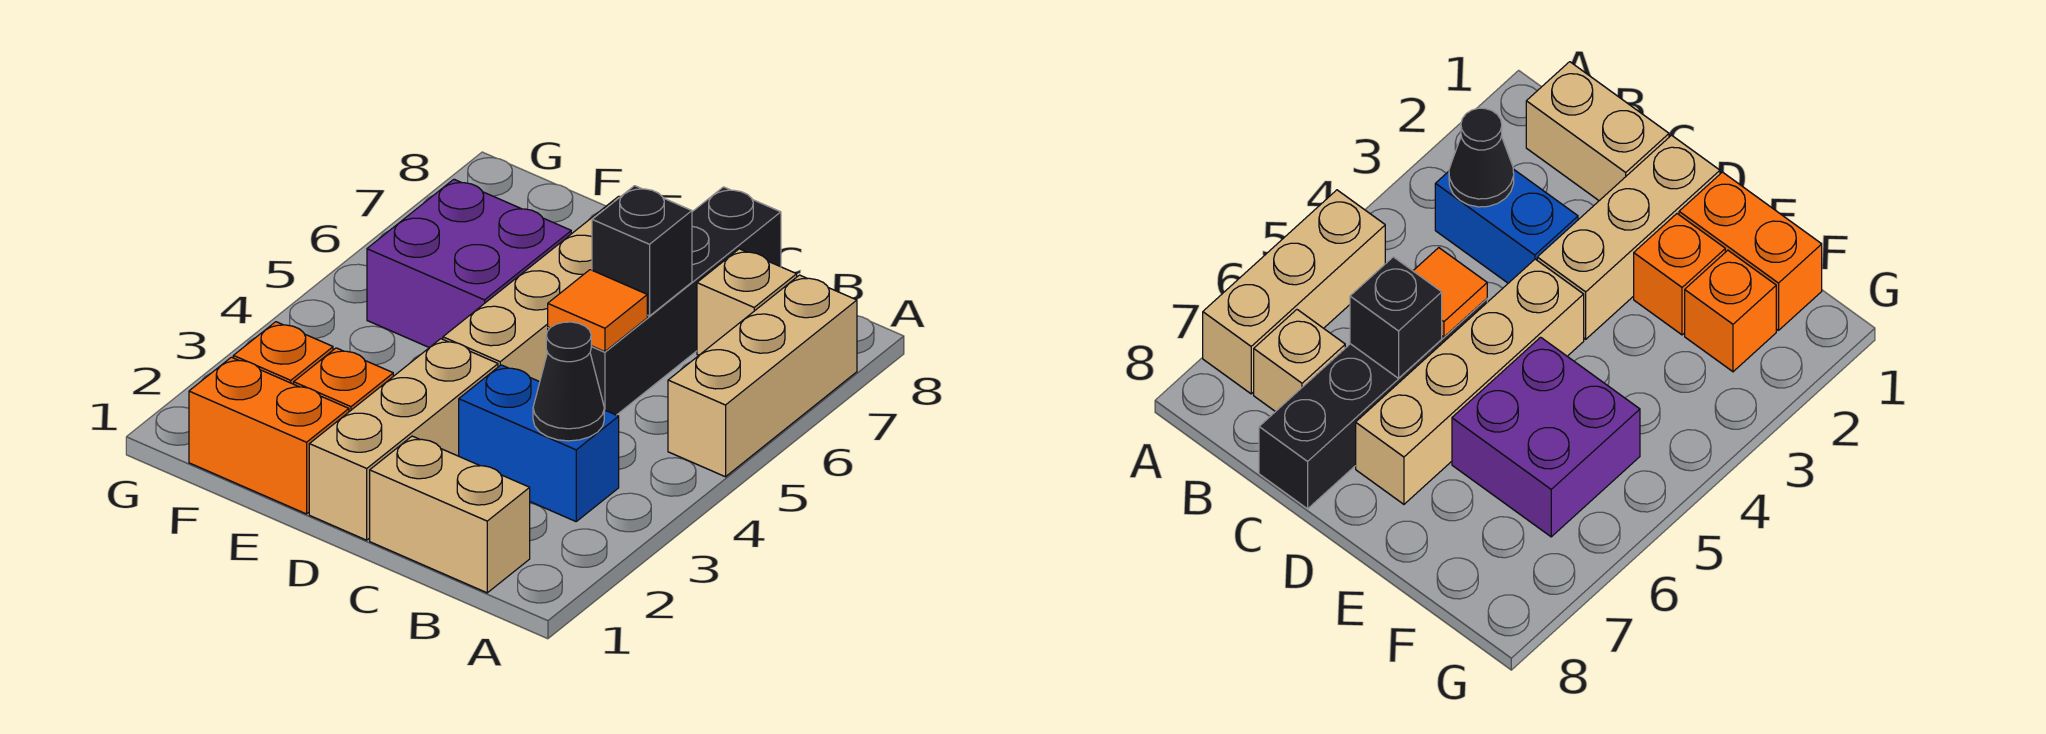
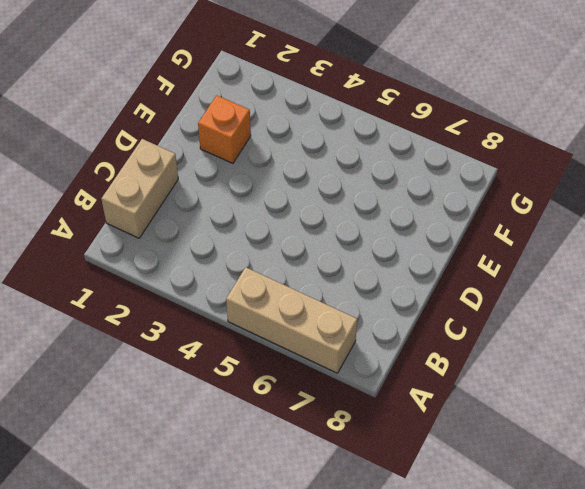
none -> blue brick B3:C3 level 1
none -> tan brick B7 level 1
none -> black brick C5:C8 level 1

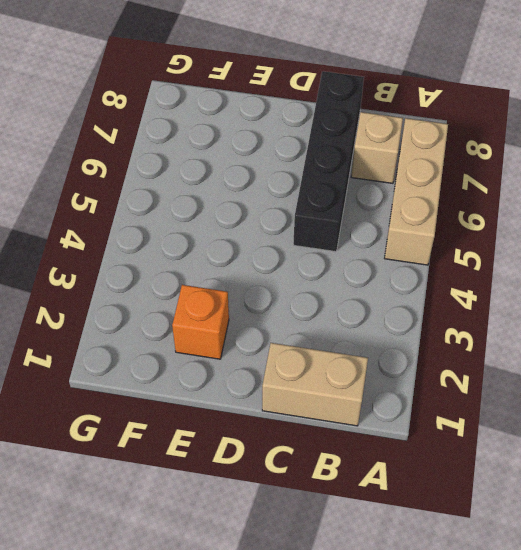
none -> blue brick B3:C3 level 1
none -> tan brick D1:D3 level 1
none -> tan brick D4:D7 level 1

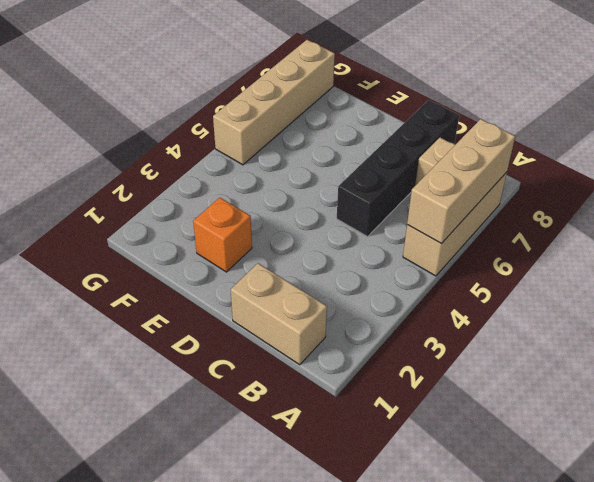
tan brick A5:A7 level 2 -> tan brick D1:D3 level 1
tan brick G5:G8 level 1 -> tan brick D4:D7 level 1
none -> blue brick B3:C3 level 1
none -> orange brick E1:F1 level 1
none -> purple brick E5:F6 level 1

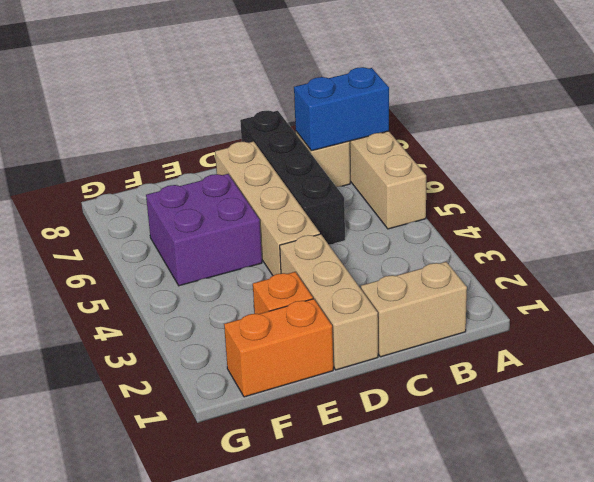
blue brick A7:B7 level 2 -> blue brick B3:C3 level 1
none -> orange brick F2 level 1
none -> black cone B3 level 2
none -> orange tile C5 level 2

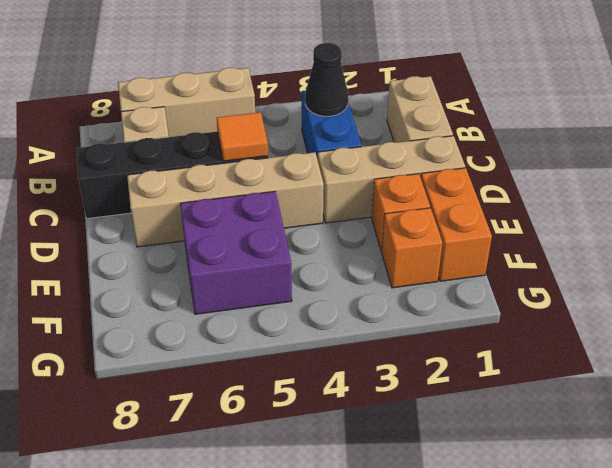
none -> black brick C6 level 2

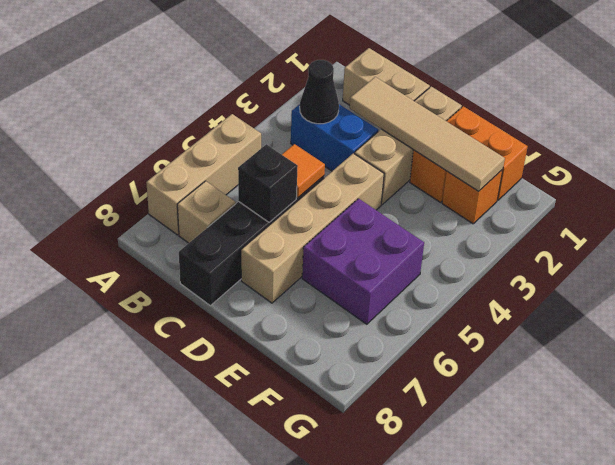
tan tile C2:F2 level 2 -> none

